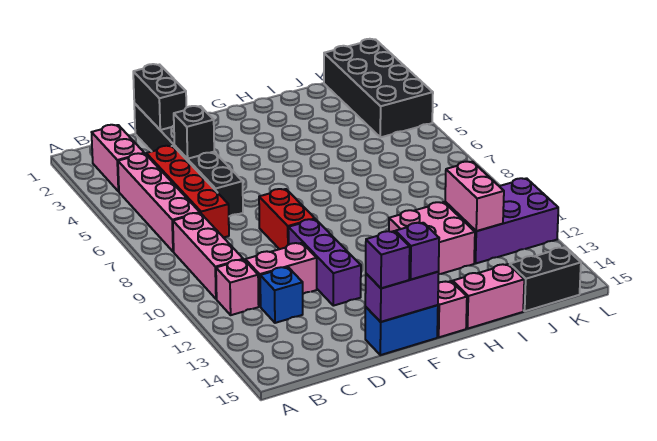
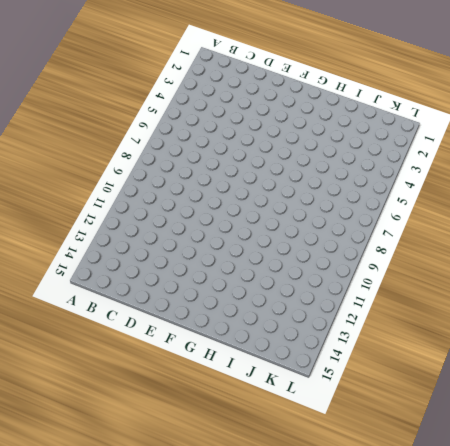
none -> pink brick B2:B3 level 1
none -> pink brick B4:B7 level 1
none -> pink brick B8:B10 level 1

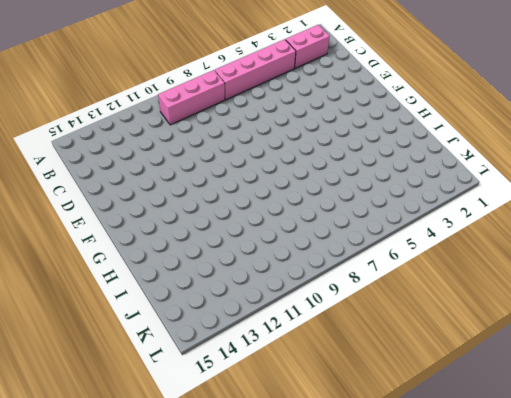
none -> pink brick B11 level 1
none -> red brick C4:C7 level 1
none -> pink brick C11:D11 level 1

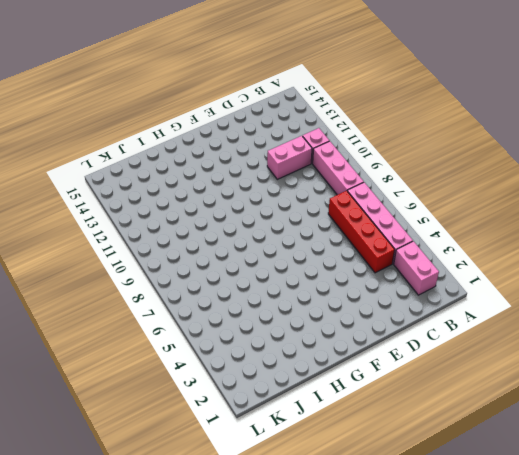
none -> blue brick C12 level 1
none -> black brick D1:D6 level 1
none -> red brick E8:E9 level 1

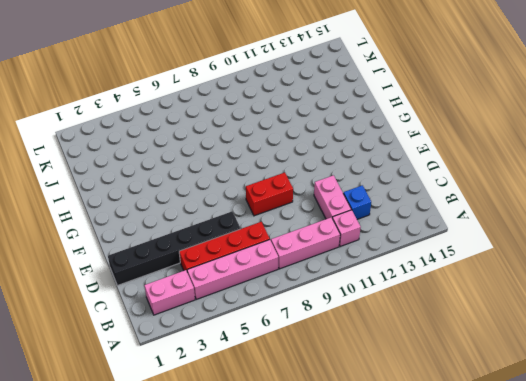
none -> purple brick E10:E12 level 1
none -> blue brick E15:F15 level 1
none -> pink brick G15 level 1

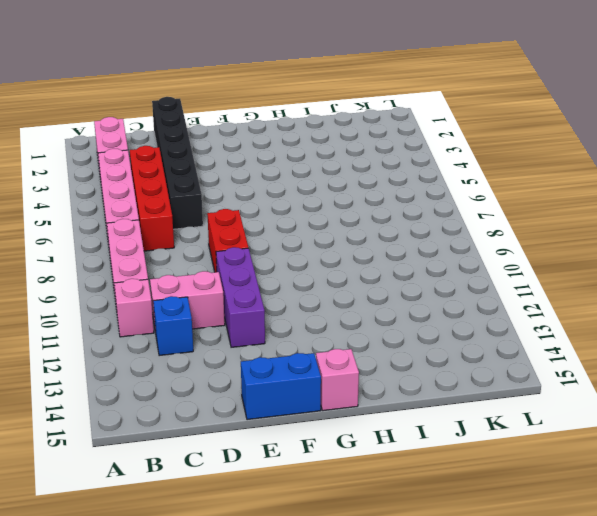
none -> pink brick H11:I12 level 1
none -> pink brick H15:I15 level 1
none -> purple brick J11:L12 level 1

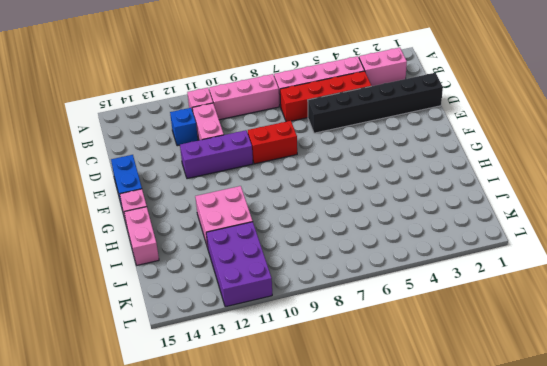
none -> black brick J15:K15 level 1
none -> black brick K1:L4 level 1
none -> black brick D1:D2 level 2

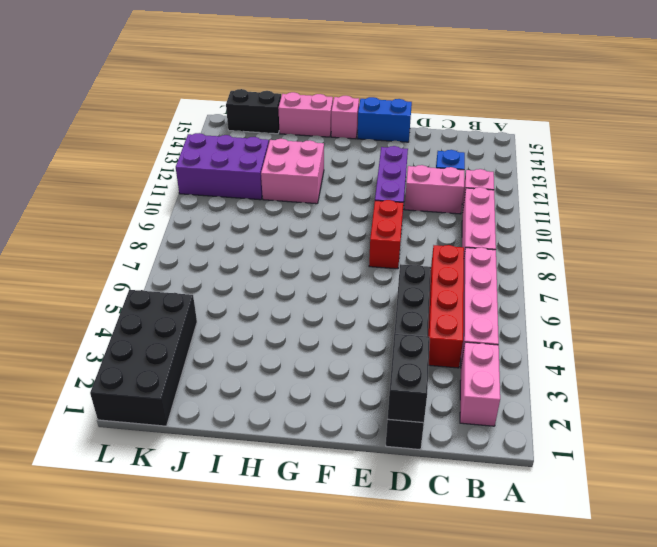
none -> black brick D4 level 2
none -> purple brick E15:F15 level 2
none -> pink brick J11:J12 level 2

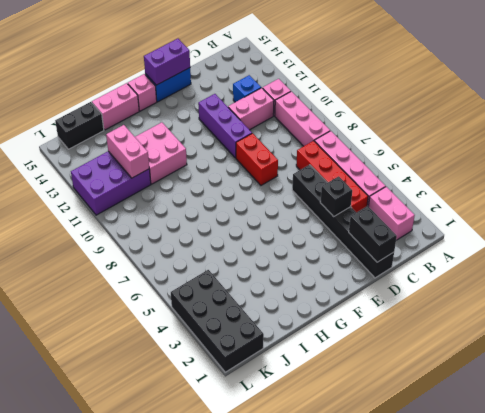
none -> purple brick E15 level 3
none -> purple brick F15 level 3

